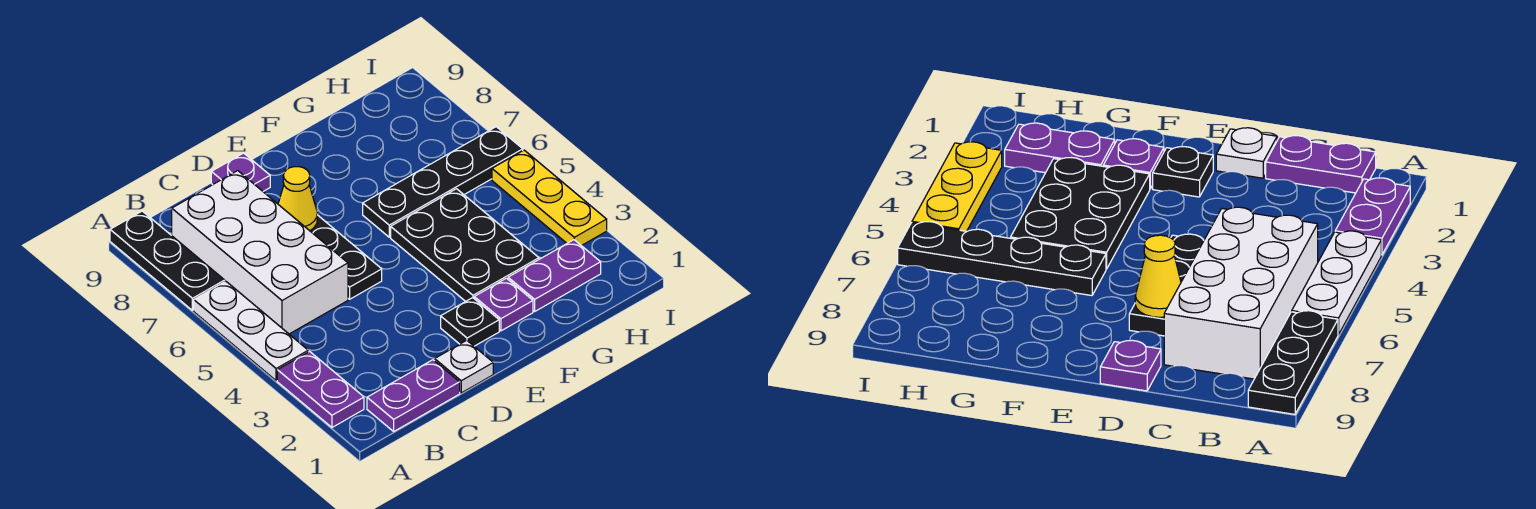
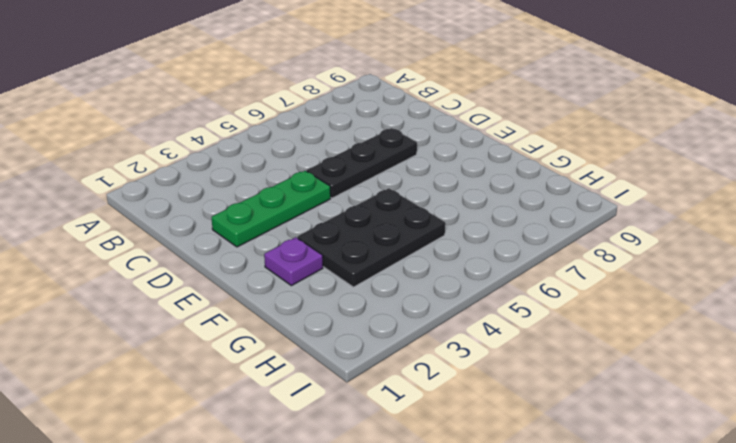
green plate D2:D4 level 1 -> none
none -> purple plate A2:A3 level 1
none -> white plate A4:A6 level 1
none -> black plate A7:A9 level 1

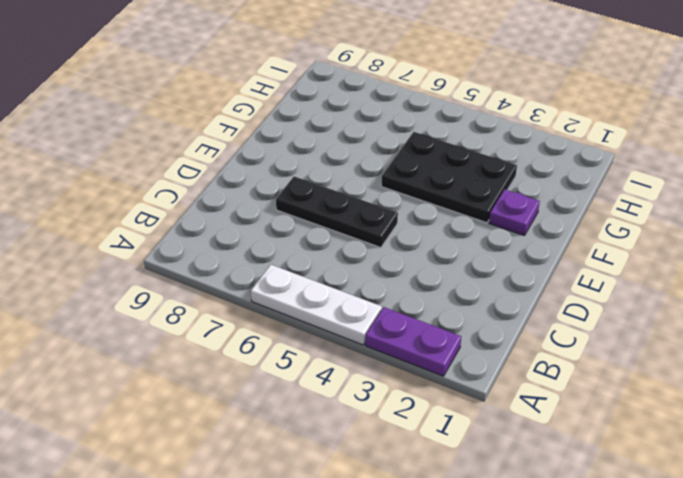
none -> black plate A7:A9 level 1
none -> purple plate B1:C1 level 1
none -> white brick B5:C8 level 1

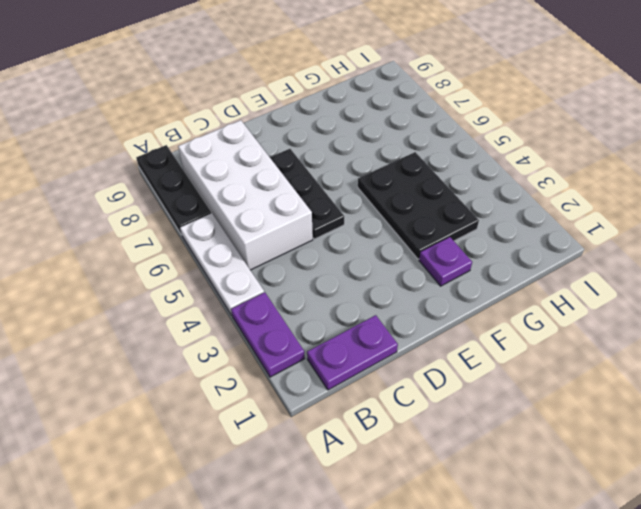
none -> white plate D1 level 1
none -> purple plate D9 level 1
none -> black plate E2 level 1

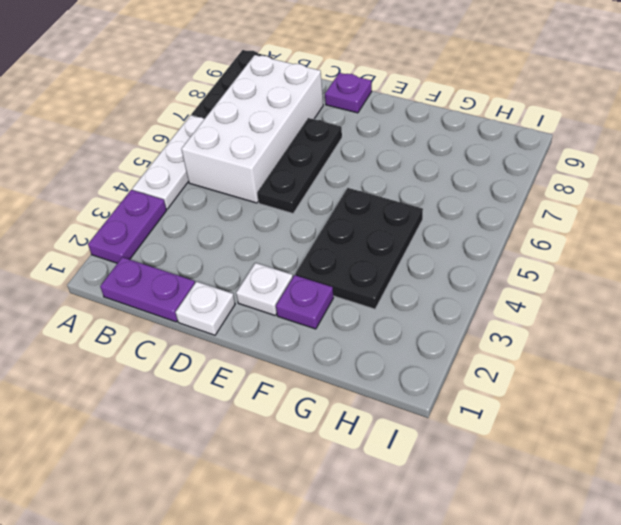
white plate E2 level 1 -> black plate E2 level 1
none -> black plate F6:I6 level 1
none -> purple plate G2:H2 level 1
none -> yellow plate I3:I5 level 1

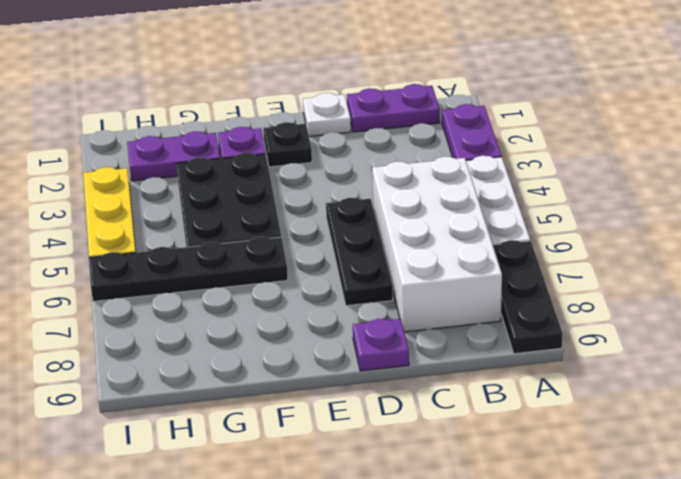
none -> yellow cone D7 level 2

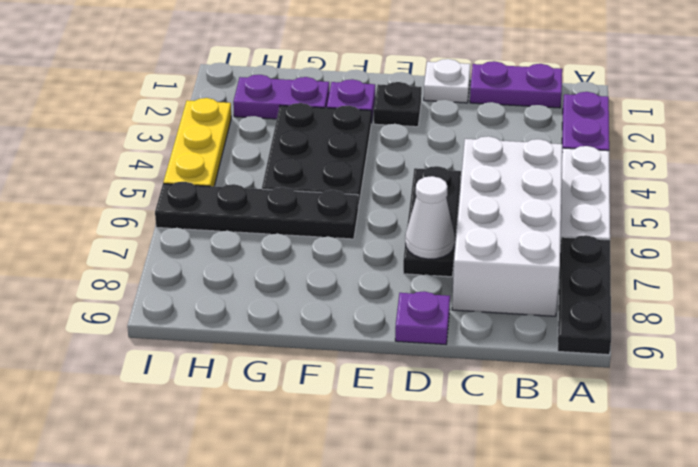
white cone D7 level 2 -> yellow cone D7 level 2

